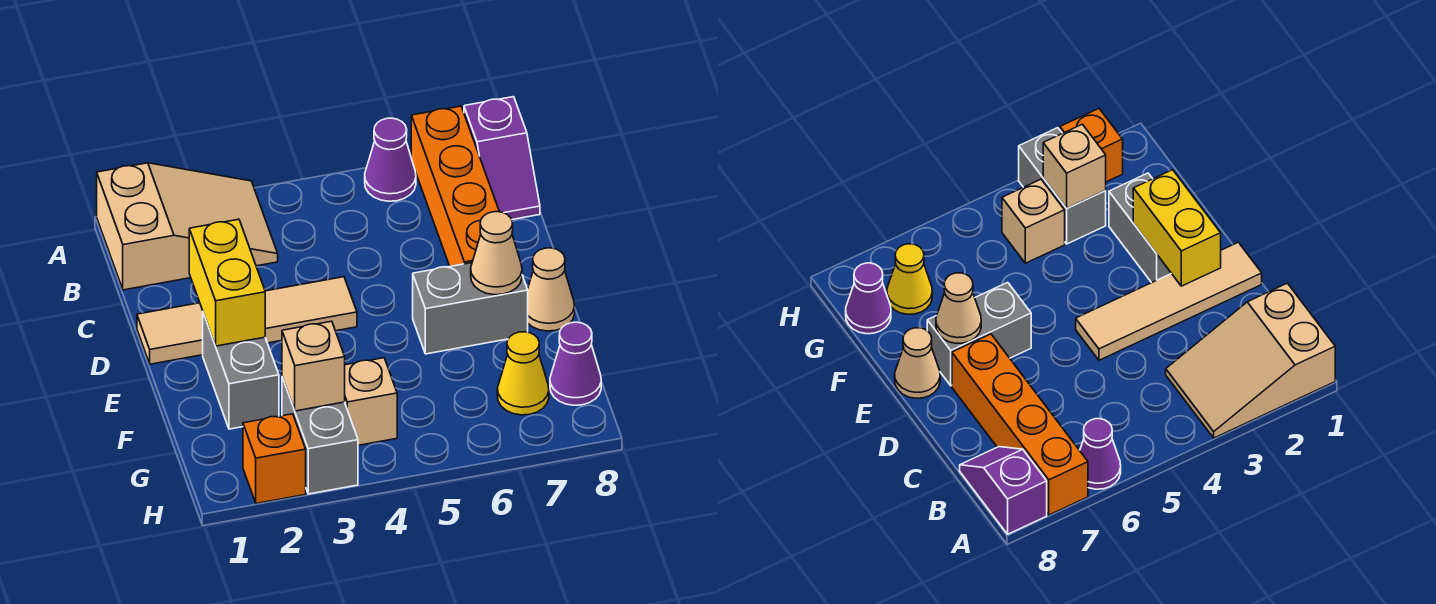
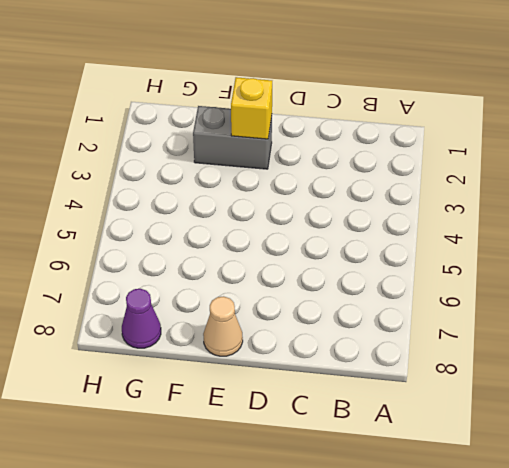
yellow brick E2 level 2 -> yellow brick D2:E2 level 2
none -> tan slope A1:B3 level 1 top 1
none -> purple cone A6 level 1
none -> orange brick A7:D7 level 1

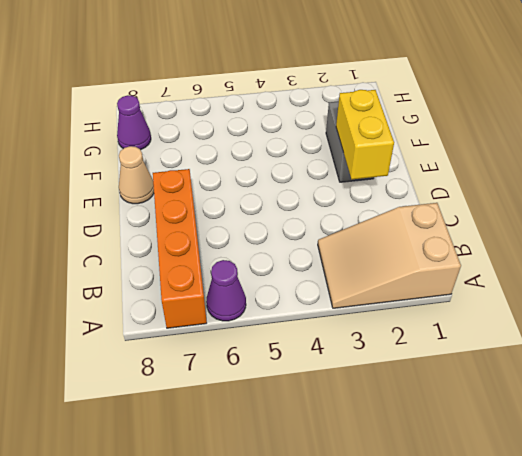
none -> purple slope A8:B8 level 1 top A
none -> tan tile D1:D4 level 1
none -> grey brick E6:E7 level 1

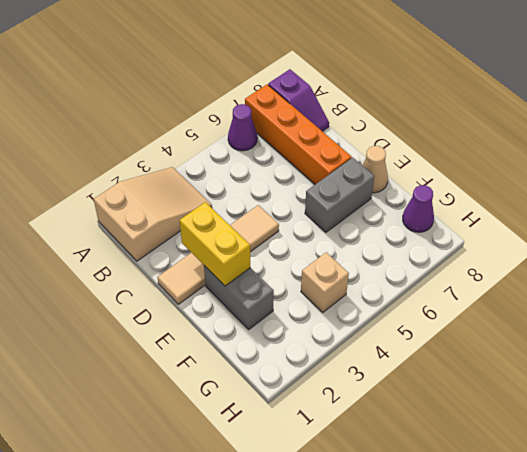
none -> grey brick G3:H3 level 1
none -> yellow cone G7 level 1
none -> orange brick H2 level 1

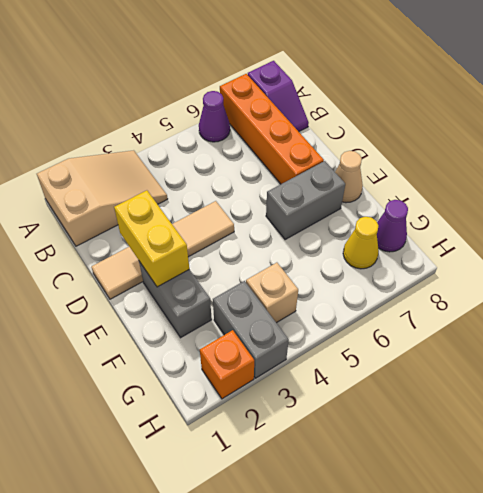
none -> tan cone E7 level 2
none -> tan brick G3 level 2

